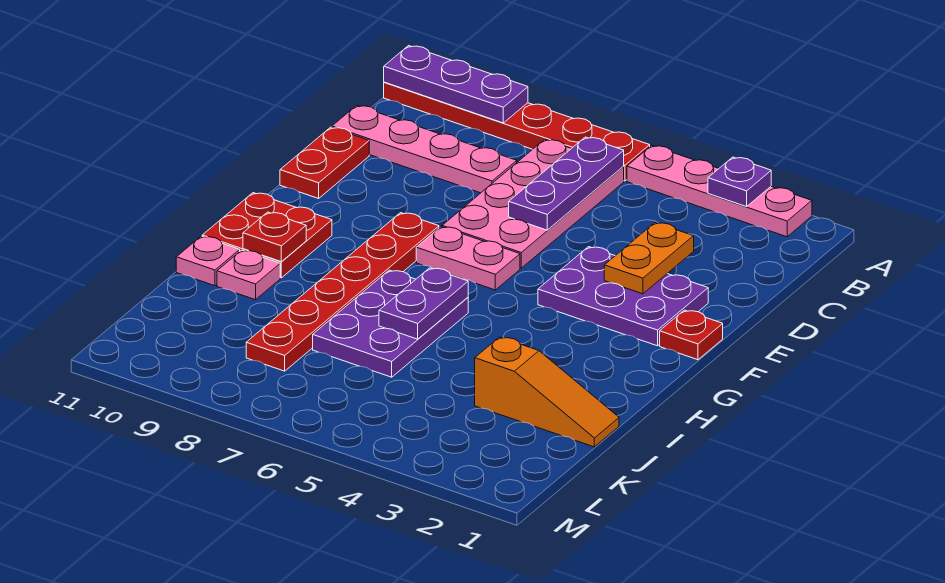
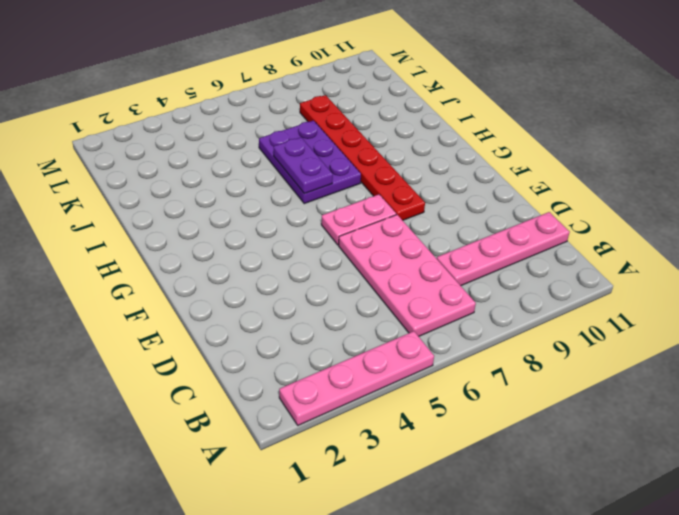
none -> red plate A6:A11 level 1
none -> red plate D11:E11 level 1
none -> purple plate E2:F4 level 1

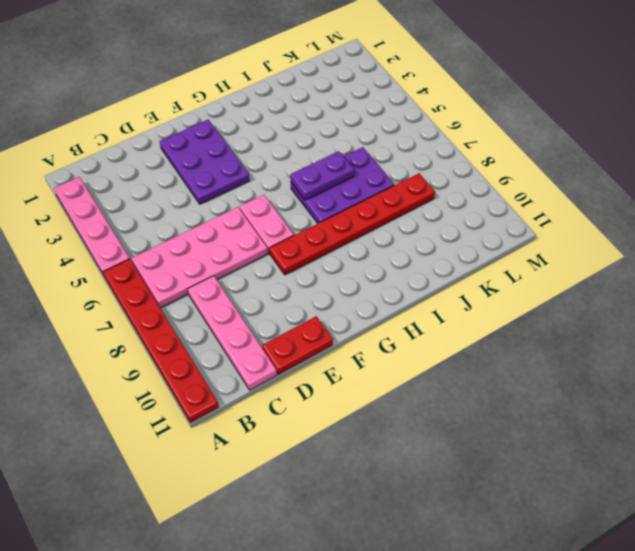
none -> red plate F1 level 1
none -> red plate G10:H11 level 1
none -> pink plate I10 level 1

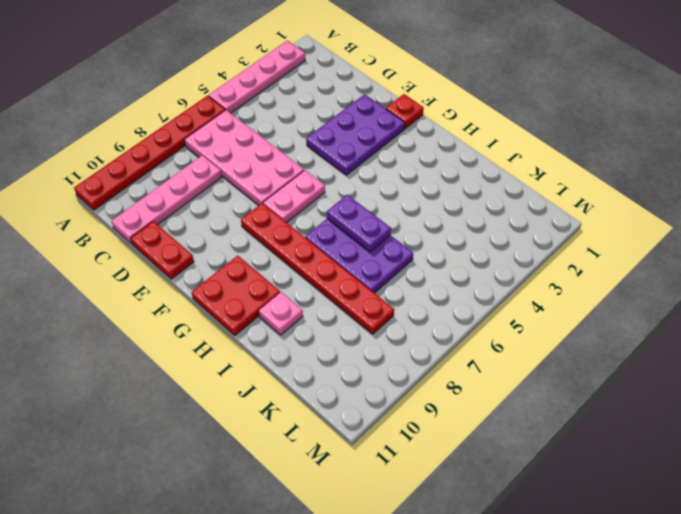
none -> pink plate I11 level 1
none -> orange slope J1:J3 level 1 top 3
none -> purple plate A3 level 2

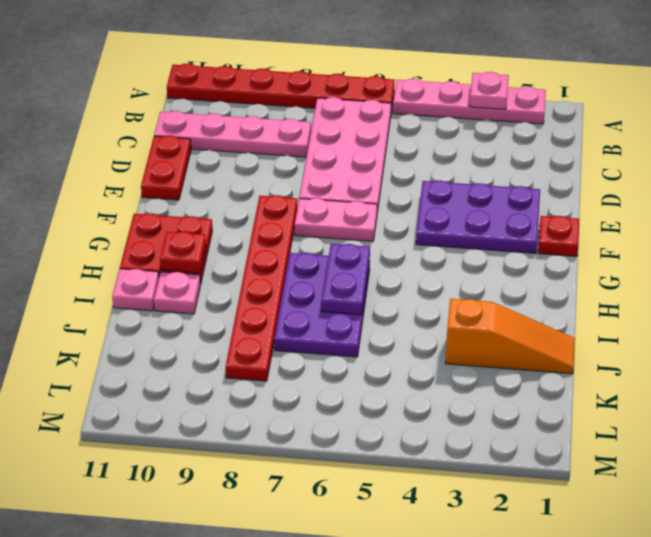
pink plate A3 level 2 -> purple plate A3 level 2
none -> purple plate A9:A11 level 2
none -> purple plate B6:D6 level 2
none -> orange plate D3:E3 level 2

